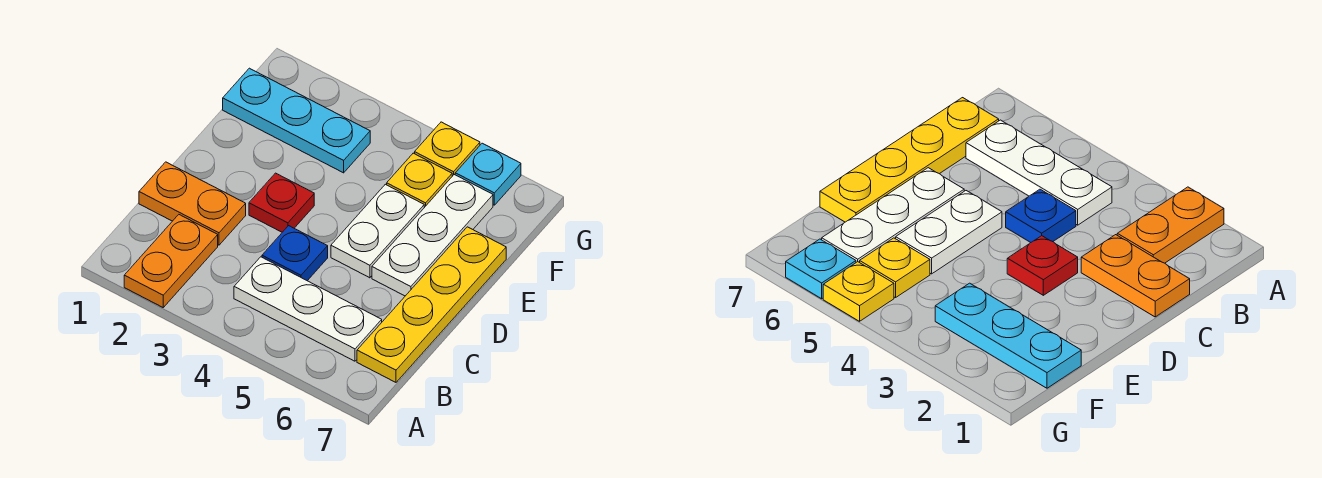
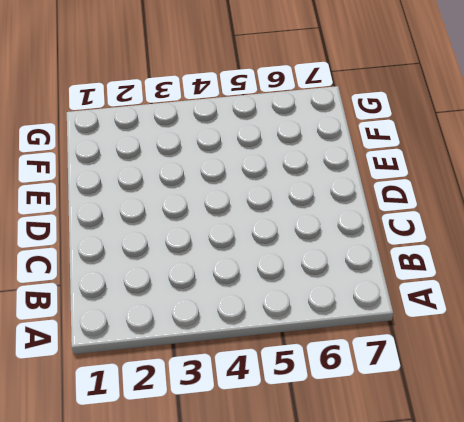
none -> orange plate A2:B2 level 1
none -> white plate B4:B6 level 1
none -> yellow plate B7:E7 level 1

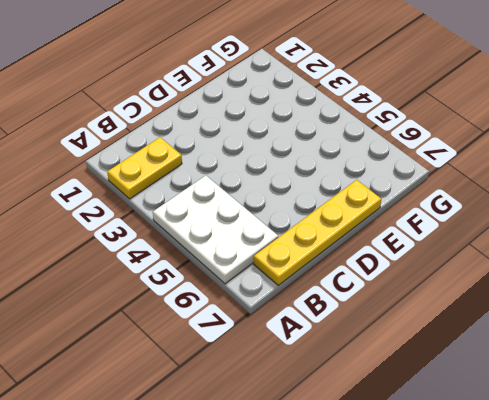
yellow plate A2:B2 level 1 -> orange plate A2:B2 level 1
white plate A4:B6 level 1 -> white plate B4:B6 level 1
none -> orange plate C1:C2 level 1
none -> blue plate C4 level 1
none -> red plate D3 level 1

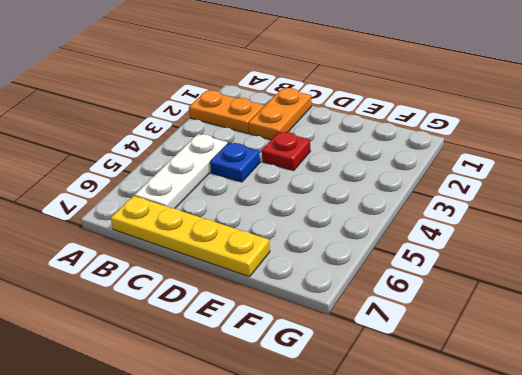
none -> white plate D5:E5 level 1
none -> white plate D6:F6 level 1
none -> cyan plate F1:F3 level 1

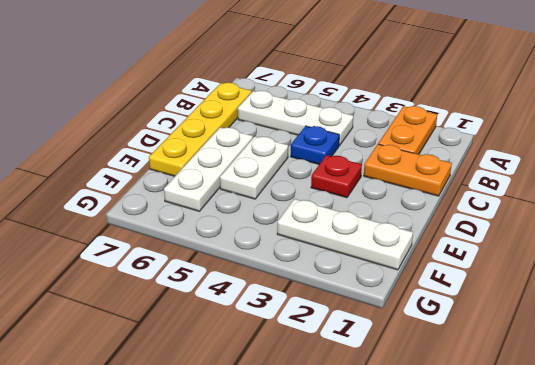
white plate F1:F3 level 1 -> cyan plate F1:F3 level 1
none -> yellow plate F5 level 1
none -> yellow plate G5 level 1
none -> cyan plate G6 level 1

